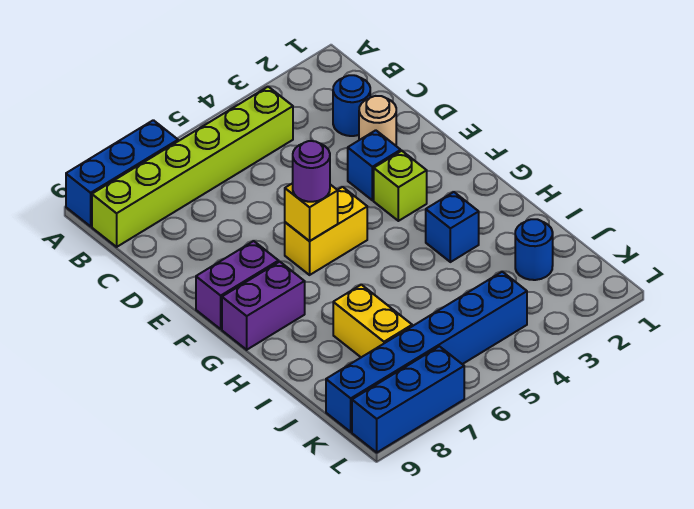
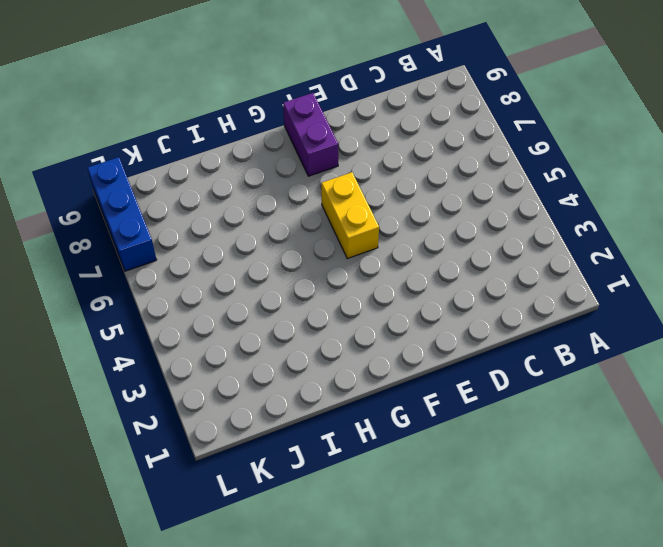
none -> blue brick A7:A9 level 1
none -> lime brick B4:B9 level 1
none -> blue round brick C2 level 1

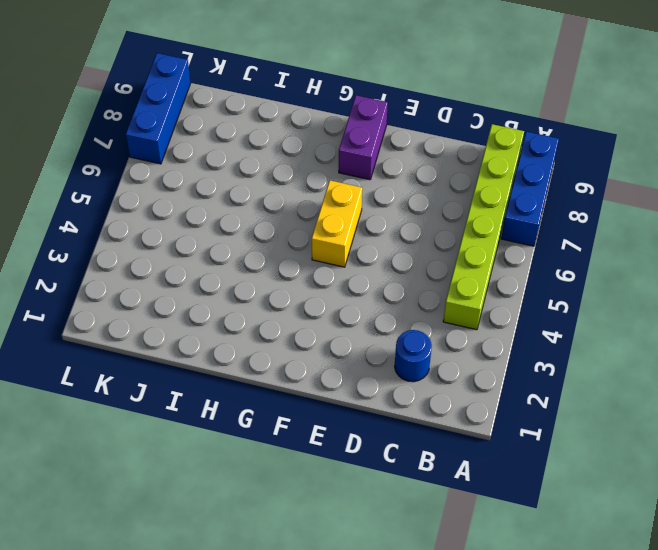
none -> tan round brick D2 level 1
none -> blue brick E3 level 1
none -> lime brick F3 level 1

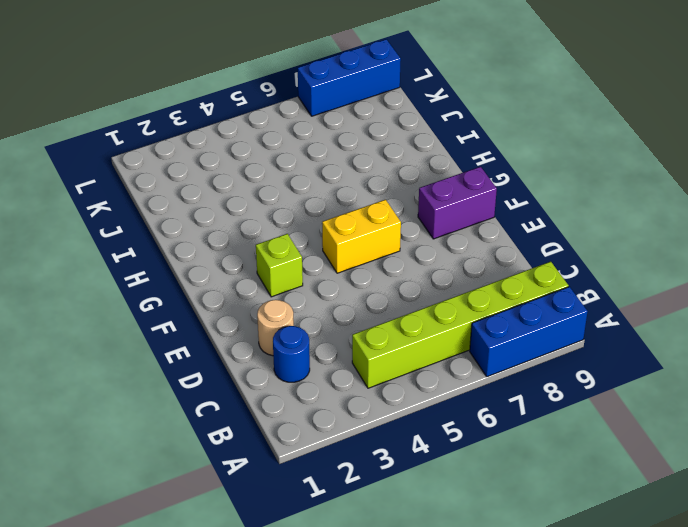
none -> blue brick E3 level 1
none -> purple brick G8:G9 level 1
none -> blue brick H3 level 1

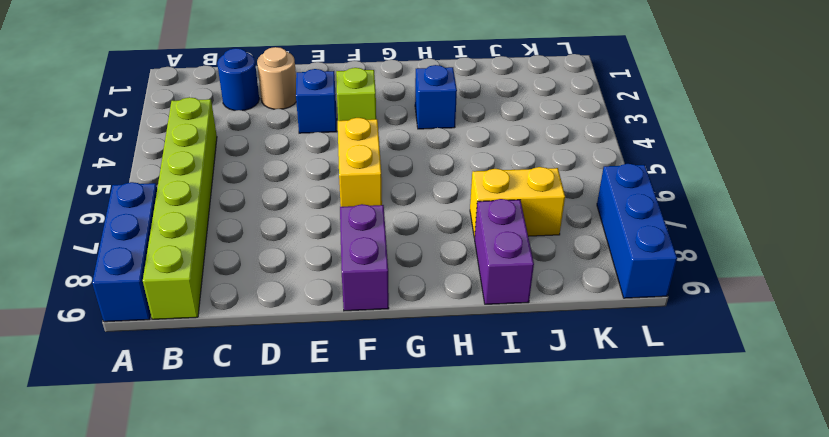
purple brick I8:I9 level 1 -> purple brick G8:G9 level 1
none -> blue round brick J2 level 1
none -> blue brick K4:K9 level 1
none -> yellow brick F6 level 2

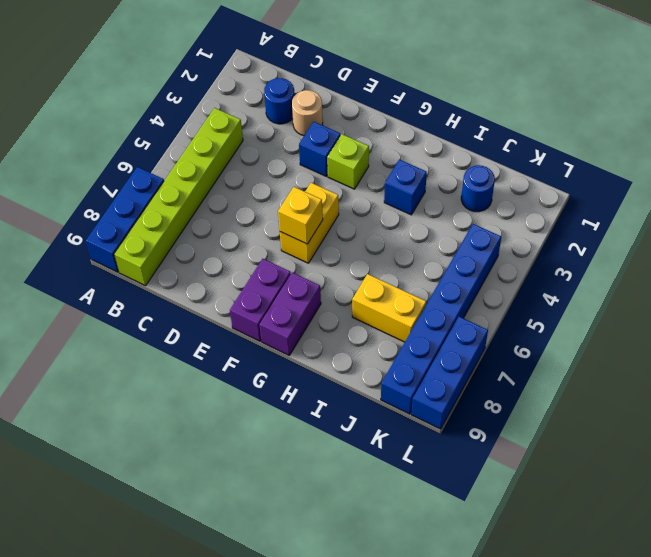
none -> purple round brick F6 level 3

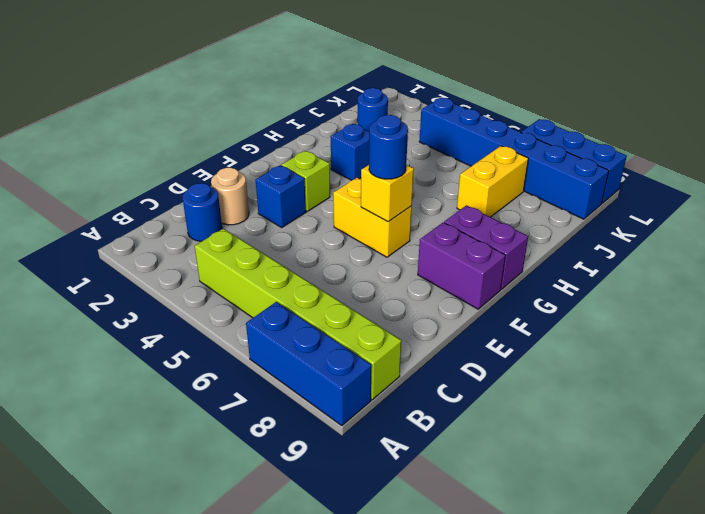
blue round brick F6 level 3 -> purple round brick F6 level 3

